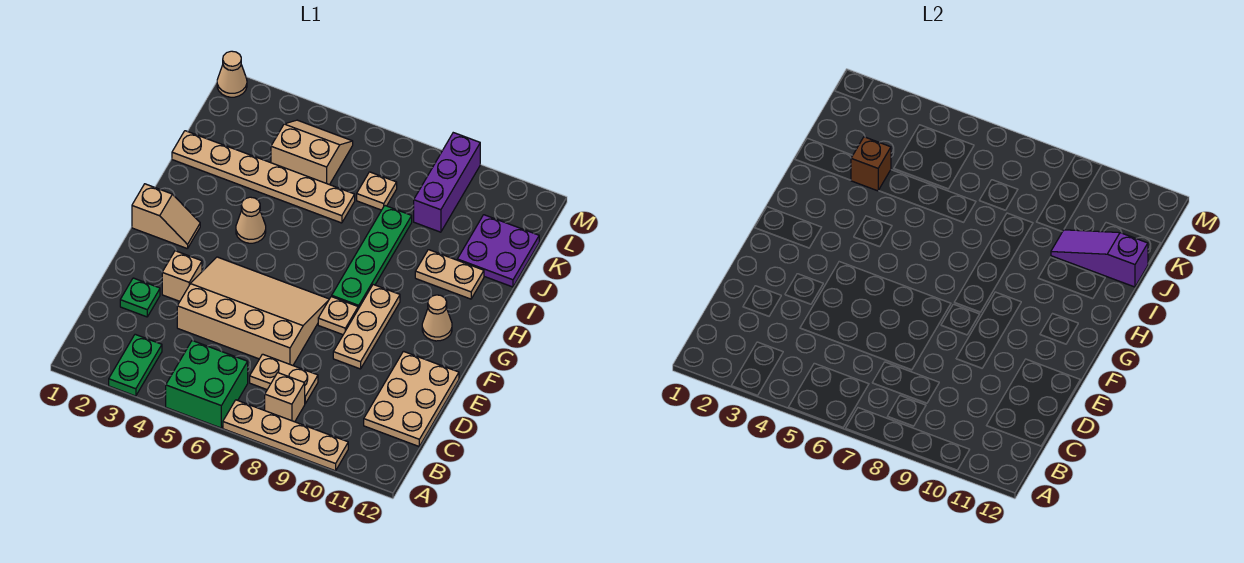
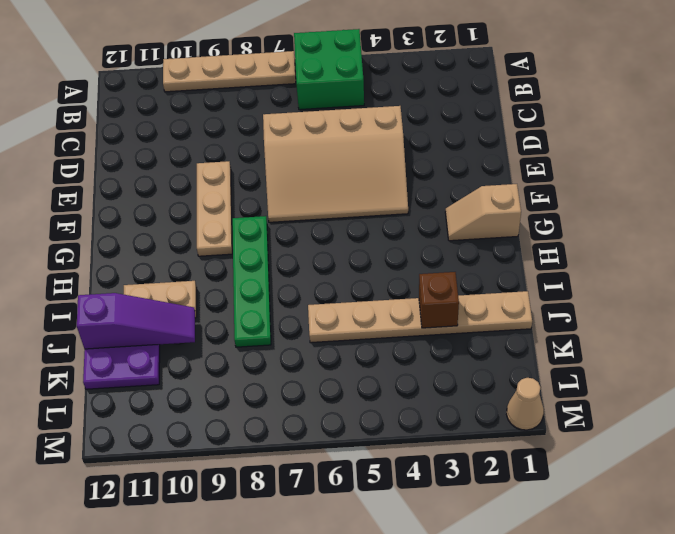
none -> green plate A3:B3 level 1
none -> tan brick B8 level 1
none -> tan plate C7:C8 level 1

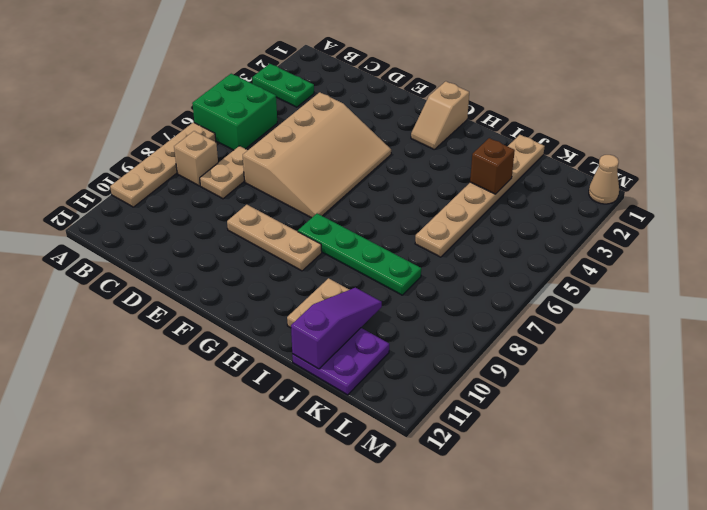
none -> tan plate C11:E12 level 1
none -> green plate D2 level 1
none -> tan brick E3 level 1

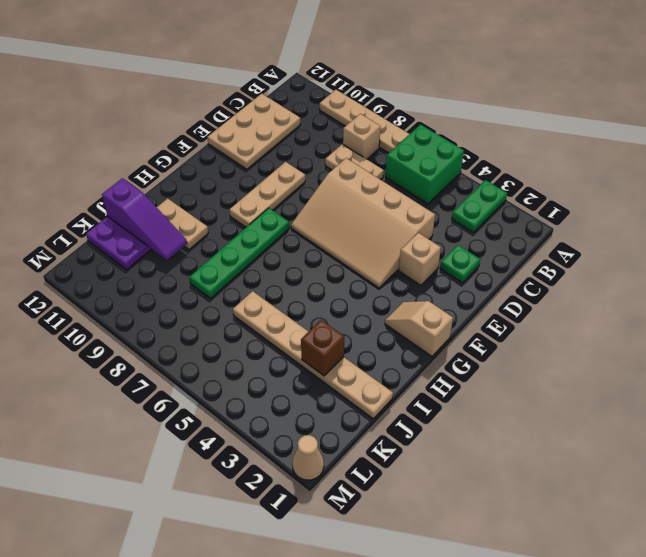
none -> tan plate F8 level 1
none -> tan cone G11 level 1
none -> tan cone H4 level 1

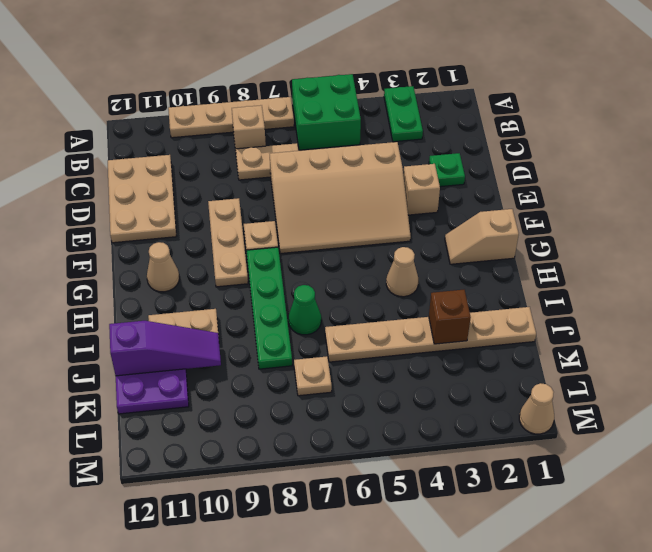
green cone I7 level 1 -> none
none -> tan slope K4:L5 level 1 top K
none -> purple brick K9:M9 level 1

